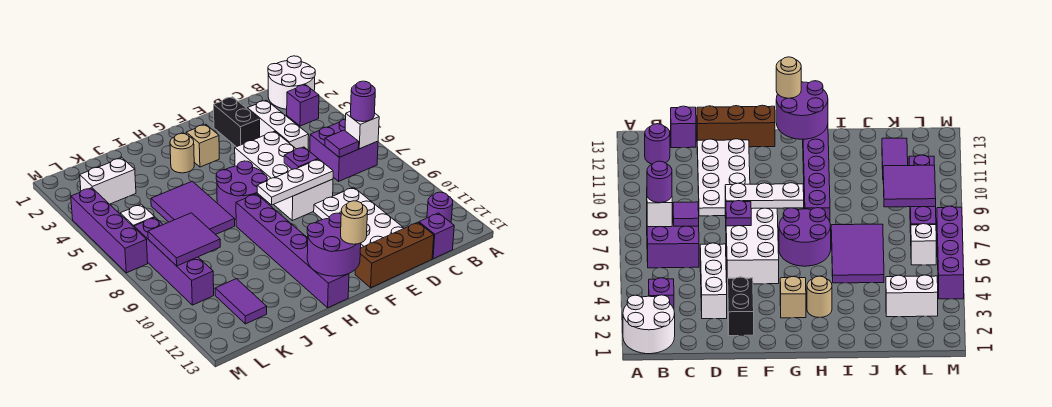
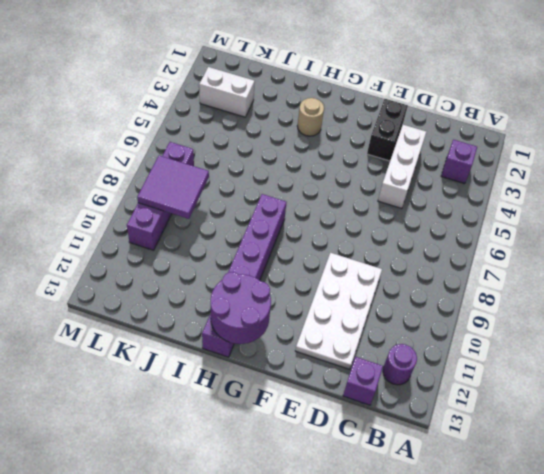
none -> white round brick A1:B2 level 1
none -> purple brick B6:C7 level 1
none -> brown brick D13:F13 level 1

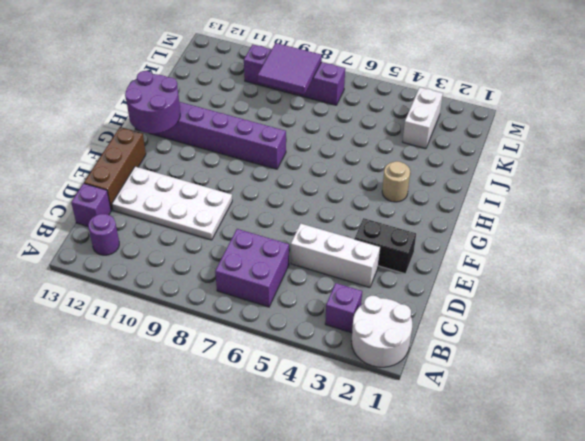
none -> white brick E5:F8 level 1
none -> tan brick G3 level 1
none -> purple round brick G6:H7 level 1

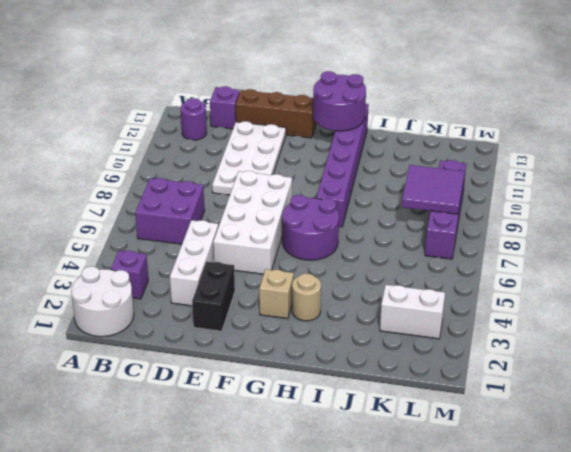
none -> purple tile I5:J7 level 1
none -> purple tile K11:K12 level 1
none -> white brick L6 level 1

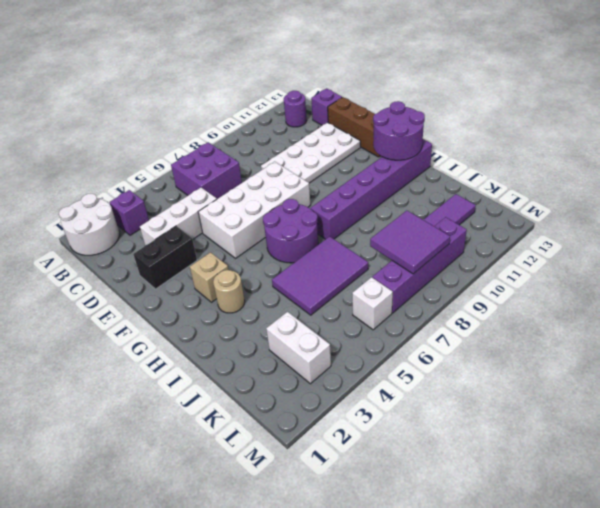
none -> purple brick M4:M7 level 1
none -> white brick B7 level 2
none -> purple tile C7 level 2

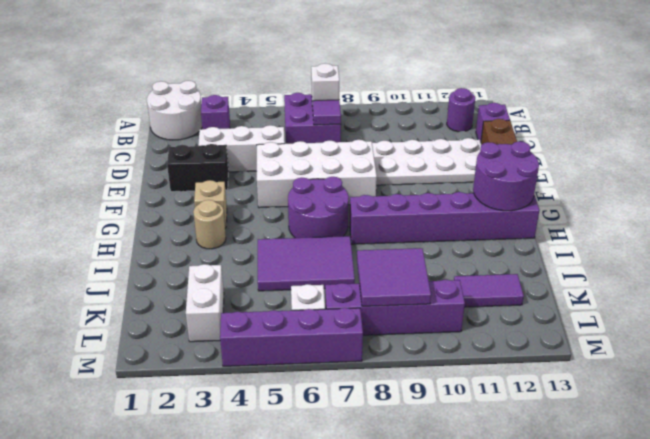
none -> purple plate E7 level 2
none -> white plate E8:G8 level 2
none -> purple round brick B7 level 3

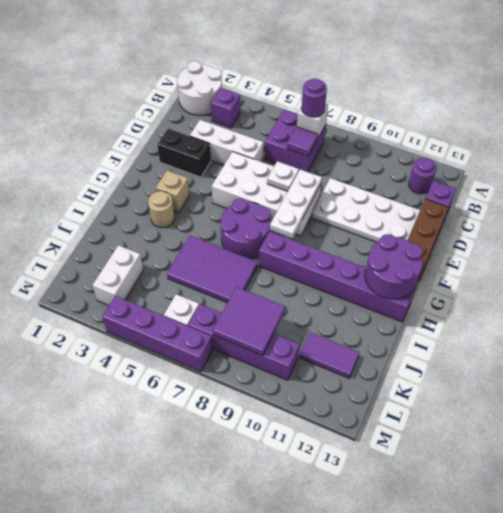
white plate E7 level 2 -> purple plate E7 level 2
none -> tan round brick G13 level 3

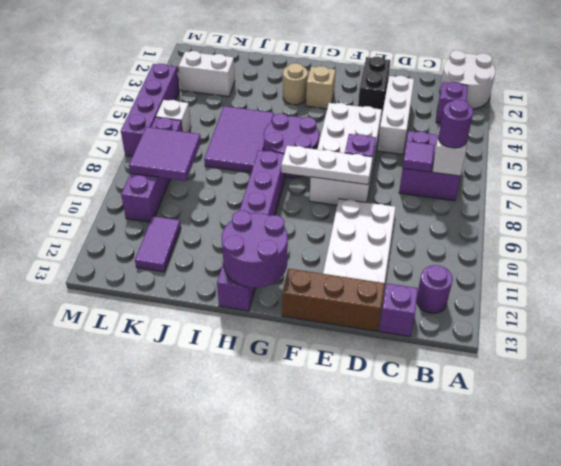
none -> tan round brick G13 level 3

